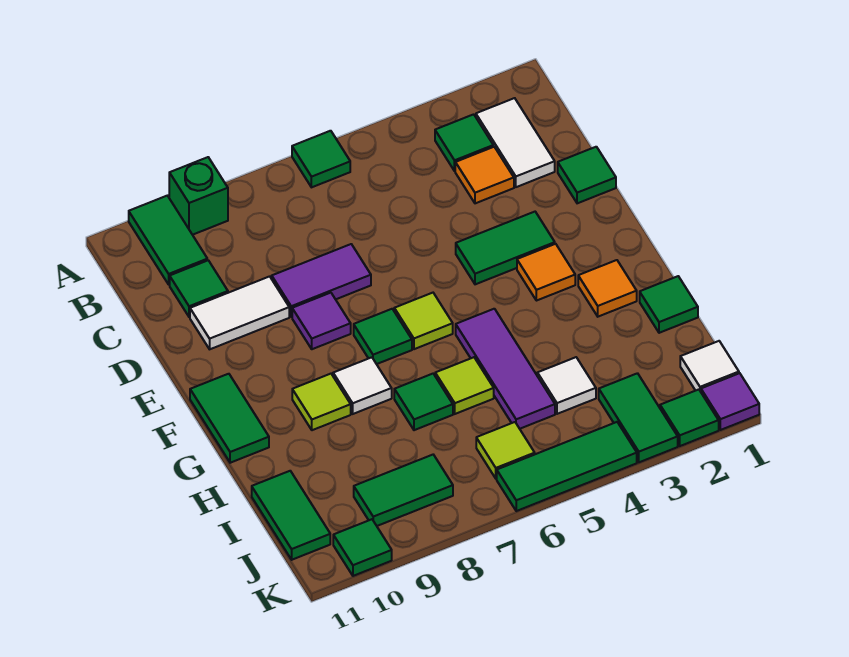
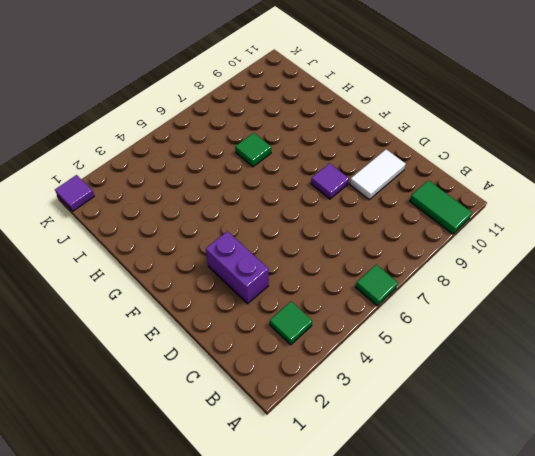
purple brick D3:E3 level 1 -> green tile E3:E4 level 1
none -> green brick A9 level 1
none -> white tile B2:C2 level 1
none -> orange tile C3 level 1
none -> green tile C10 level 1

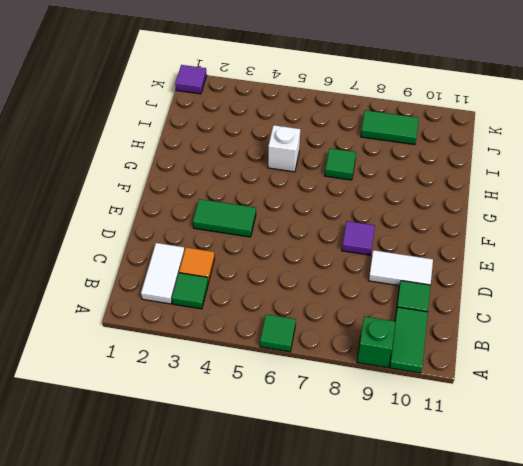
white brick H5 level 1 -> purple tile G5:I5 level 1
none -> green tile D1 level 1
none -> purple tile D7:D8 level 1
none -> orange tile F3 level 1
none -> lime tile F6 level 1

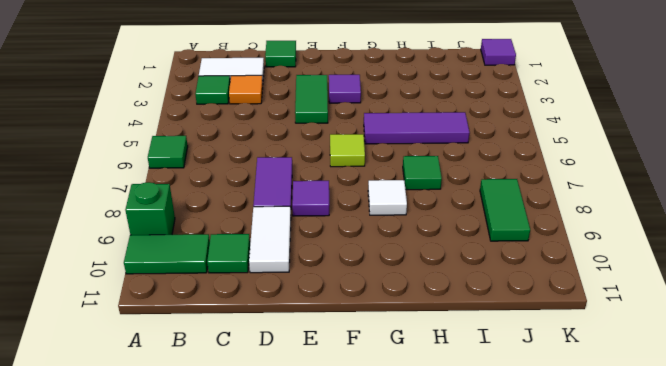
purple tile F3 level 1 -> orange tile F3 level 1
none -> green tile F7 level 1
none -> green tile F11:G11 level 1
none -> orange tile G2 level 1
none -> lime tile G9 level 1

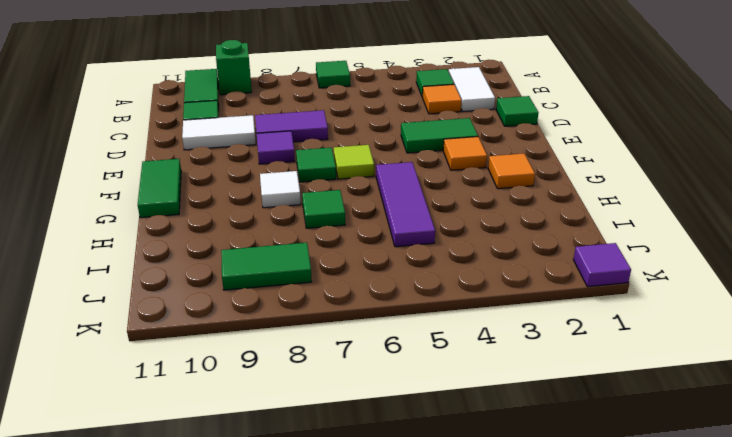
none -> lime tile G9 level 1
none -> green tile H1 level 1
none -> lime tile H6 level 1
none -> white tile I4 level 1

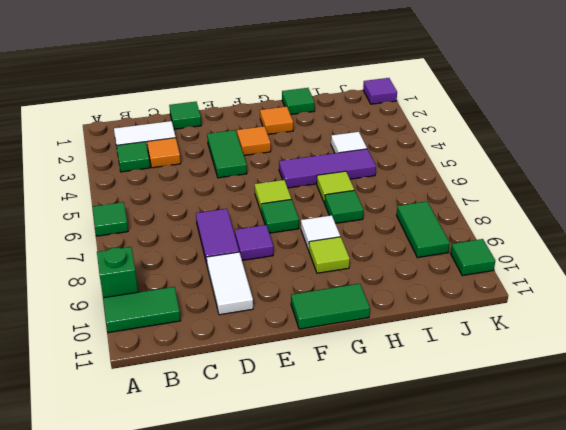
none -> green tile C10 level 1
none -> green tile I11:J11 level 1
none -> white tile J1 level 1
none -> green tile J3:K3 level 1

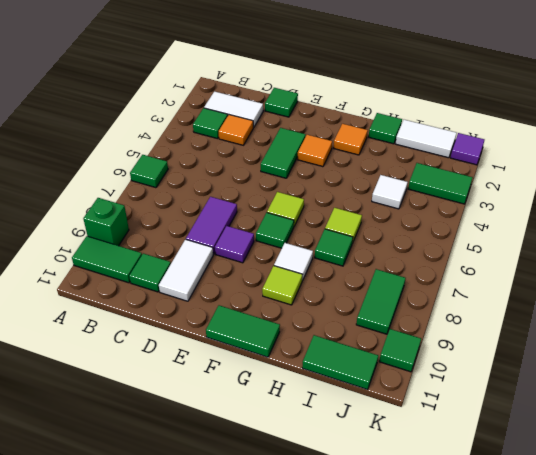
white tile I1:J1 level 1 -> white tile J1 level 1
none -> purple tile G5:I5 level 1
none -> lime tile J6 level 1
none -> green tile K2 level 1
none -> green tile K4:K6 level 1

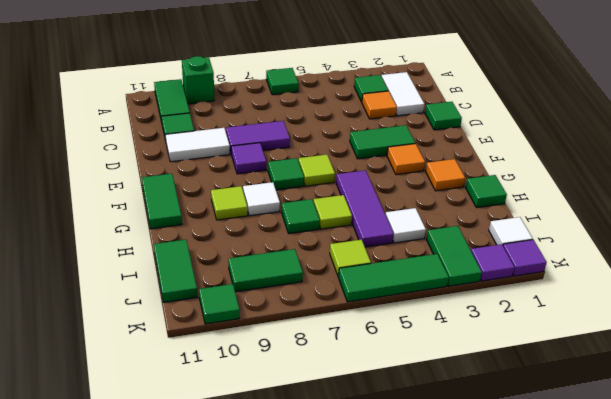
purple tile K2 level 1 -> green tile K2 level 1

